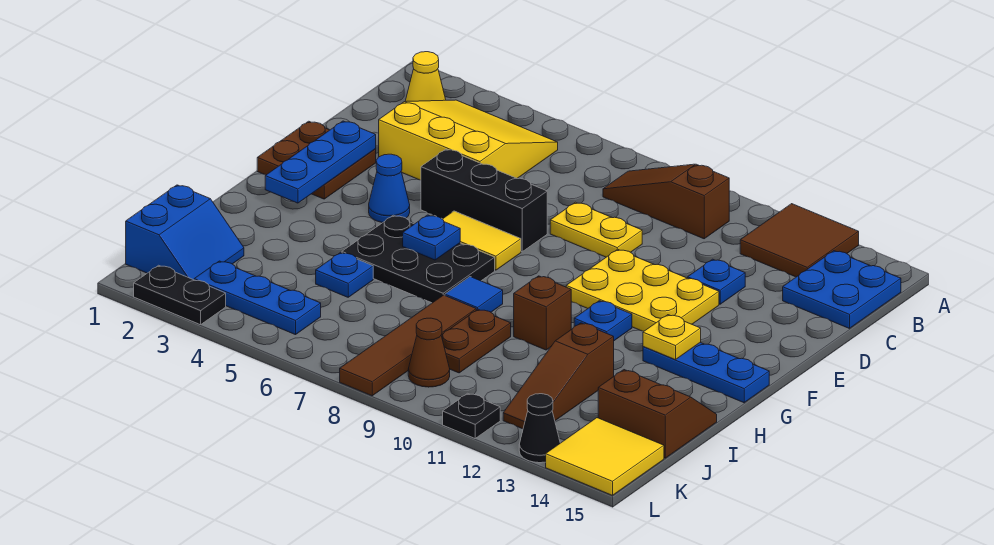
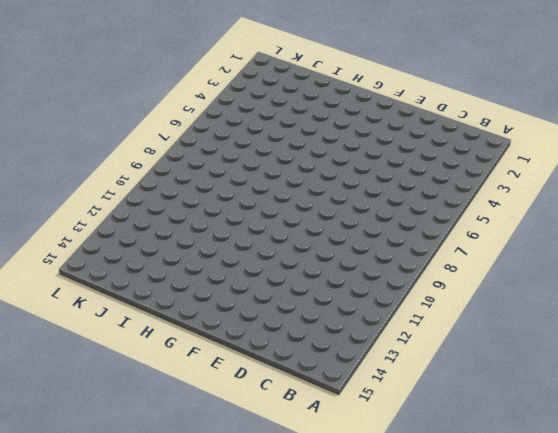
none -> brown tile A12:B13 level 1
none -> yellow cone B2 level 1
none -> yellow slope B3:D5 level 1 top D
none -> brown slope B8:B10 level 1 top 10

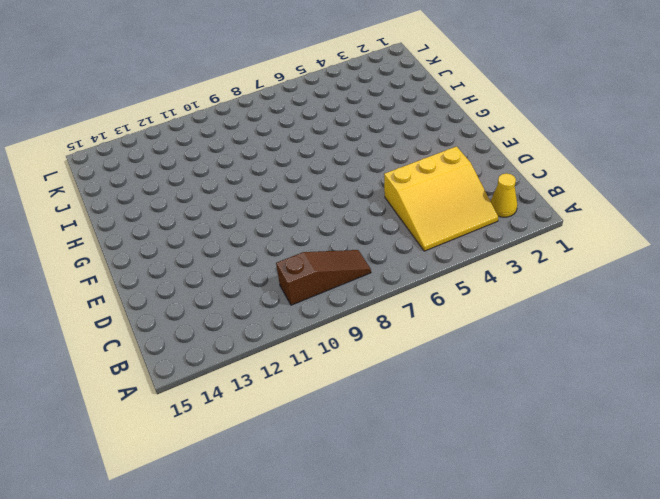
none -> brown tile A12:B13 level 1
none -> blue plate B14:C15 level 1
none -> yellow plate D8:D9 level 1
none -> blue plate D12 level 1

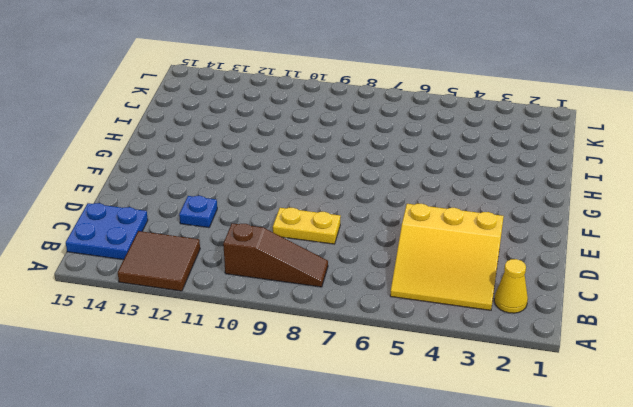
none -> brown plate E1:F2 level 1
none -> black brick E5:E7 level 1
none -> yellow plate E10:F12 level 1
none -> blue cone F4 level 1

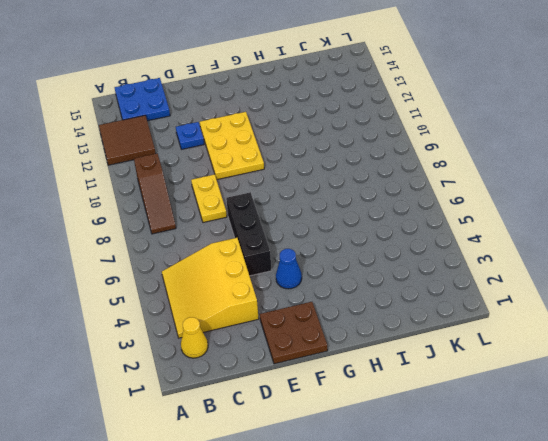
none -> yellow tile F6:F7 level 1
none -> black plate G5:H7 level 1
none -> blue plate G11 level 1
none -> blue plate G13:G15 level 1

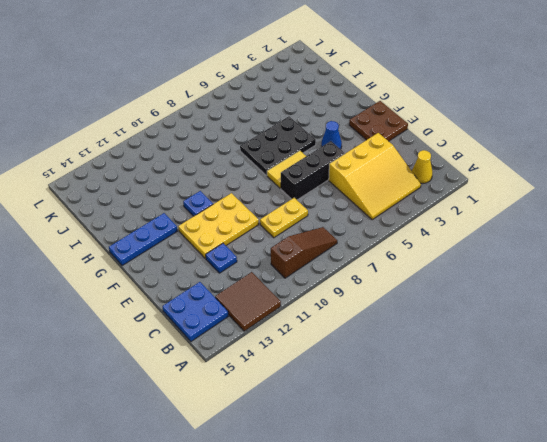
none -> blue tile H8 level 1
none -> brown brick H10 level 1
none -> blue plate I5 level 1
none -> brown tile I8:L8 level 1

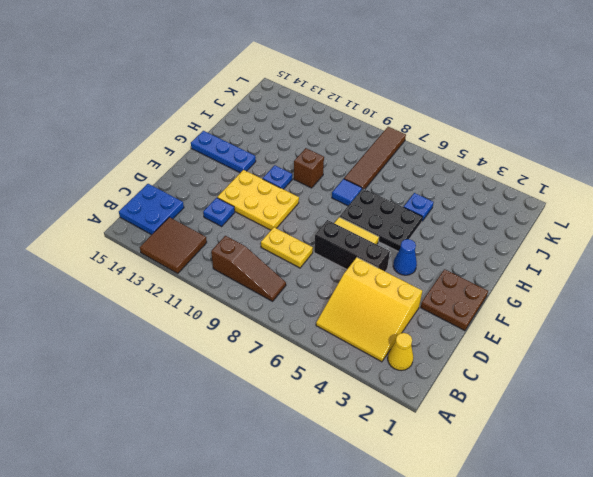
none -> brown plate I9:J9 level 1
none -> brown slope I12:K12 level 1 top I
none -> brown slope I14:J15 level 1 top J
none -> blue slope J1:K2 level 1 top 1

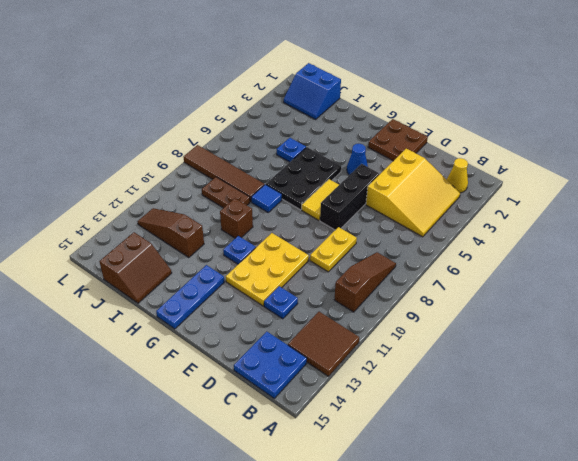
none -> blue plate K3:K5 level 1
none -> brown cone K9 level 1
none -> yellow tile K14:L15 level 1
none -> black plate L2:L3 level 1

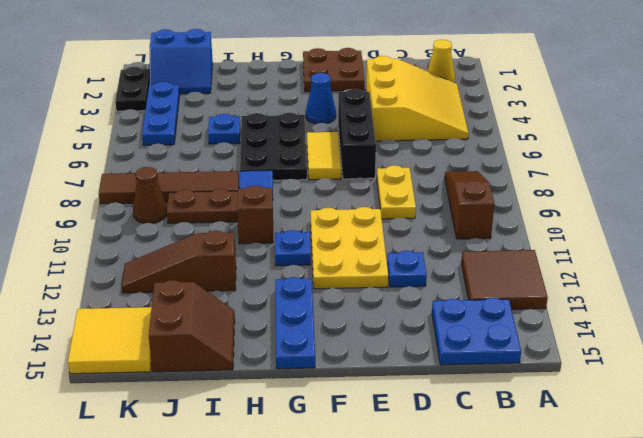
none -> black plate L11 level 1
none -> black cone L13 level 1
none -> blue plate E2:G2 level 2
none -> blue plate G6 level 2

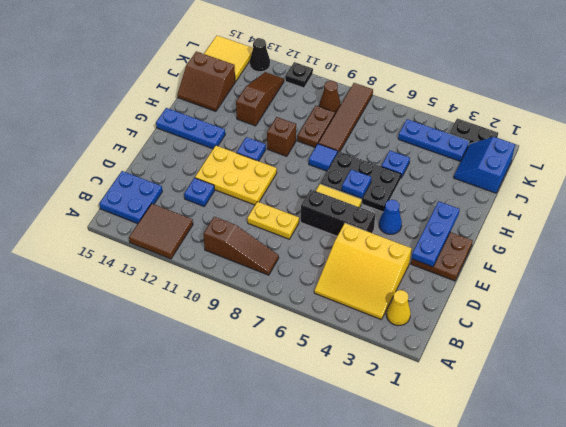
none -> yellow plate G13 level 2

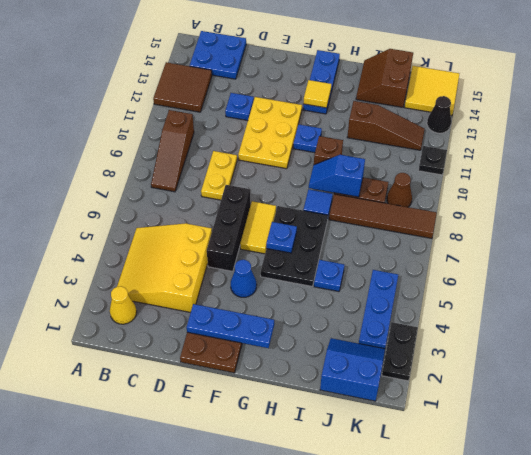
yellow tile G13 level 2 -> yellow plate G13 level 2
blue slope H9:I9 level 2 top I -> none

